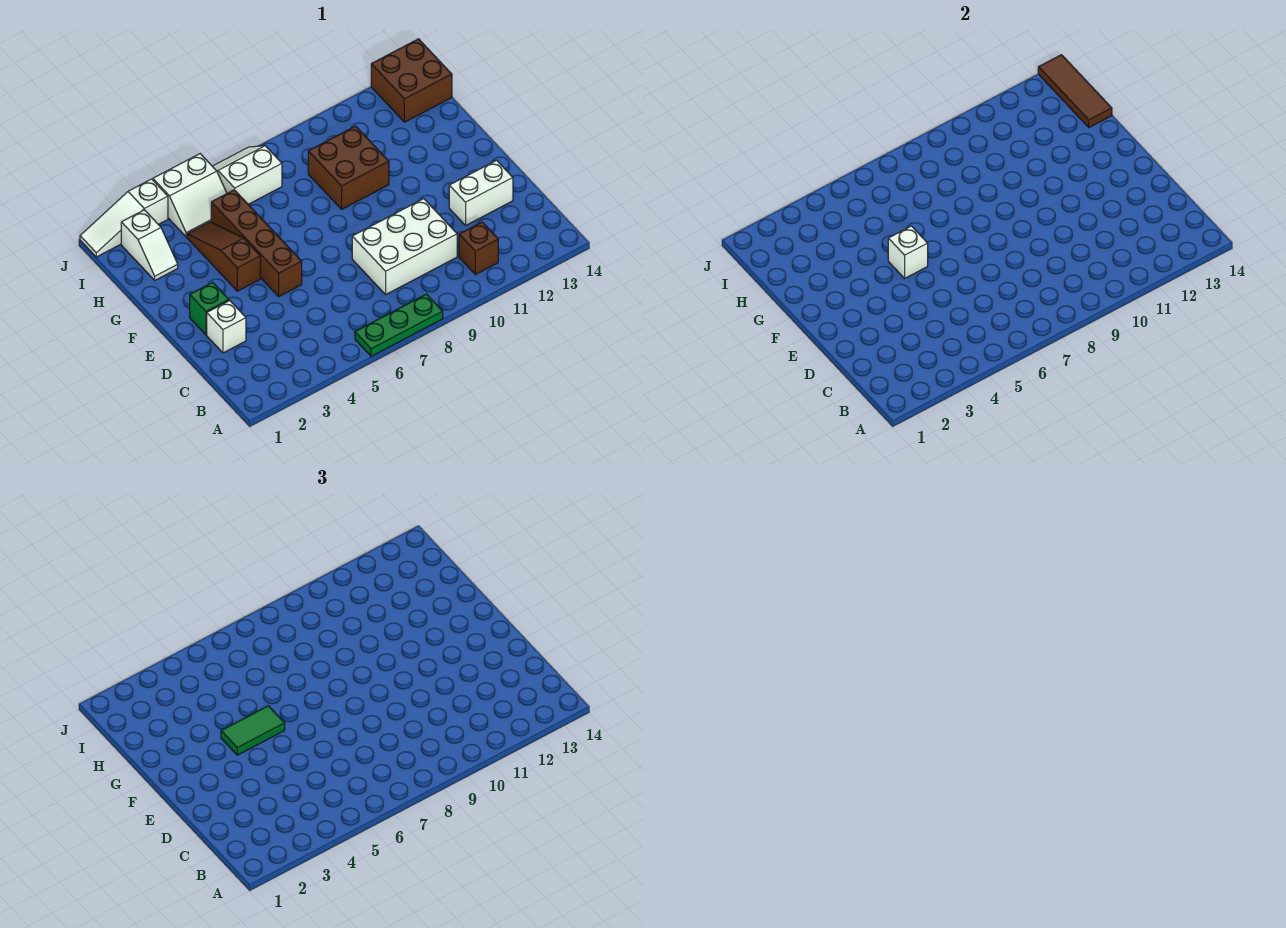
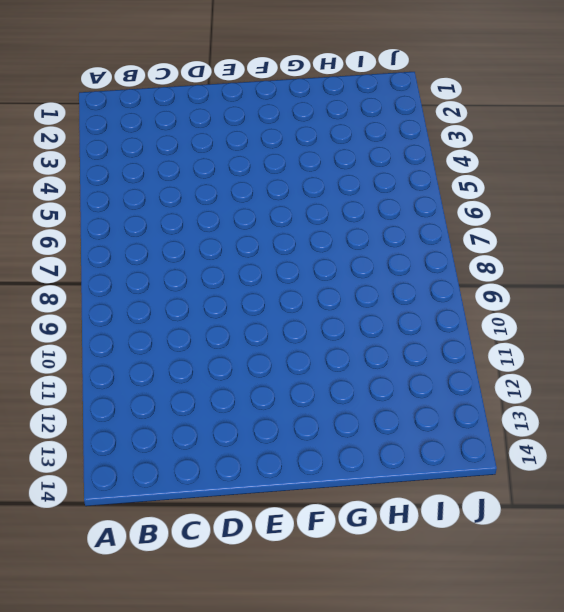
none -> green plate A6:A8 level 1
none -> brown brick B11 level 1
none -> white brick C8:D10 level 1

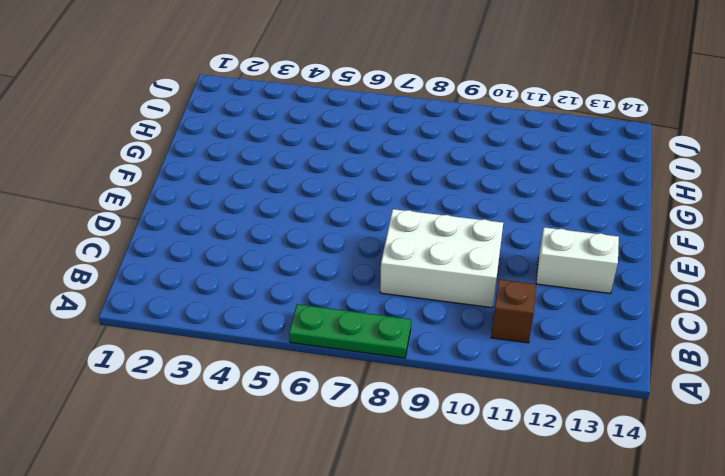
none -> white brick D2 level 1
none -> green brick E2 level 1
none -> brown brick E5:H5 level 1

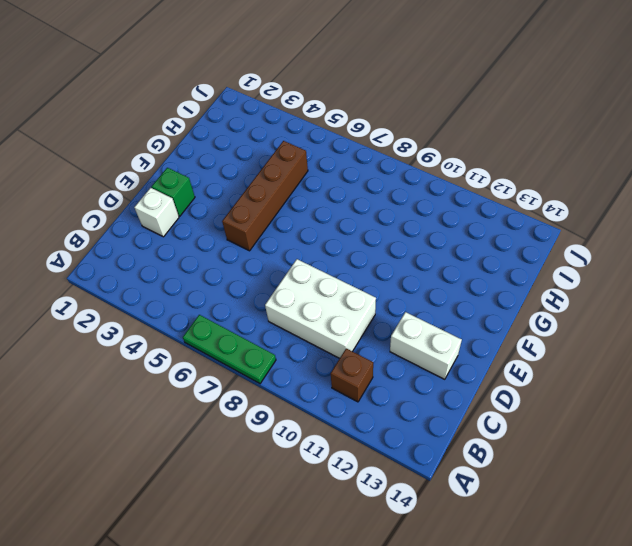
none -> brown slope F4:H4 level 1 top F
none -> brown brick G9:H10 level 1
none -> white slope H2:I2 level 1 top I

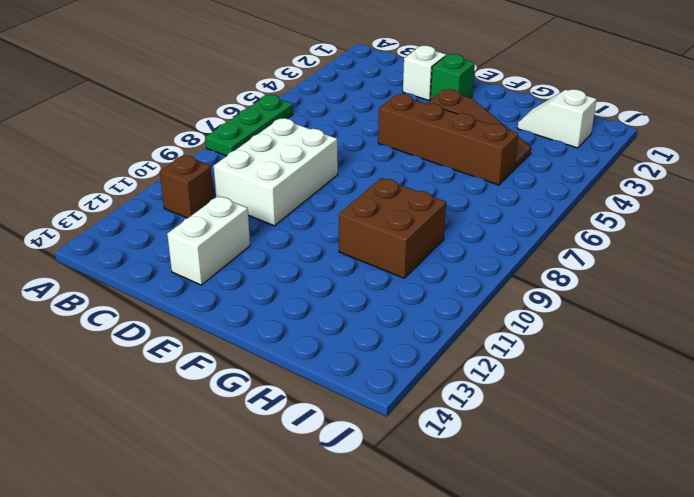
none -> white slope I4:J5 level 1 top J
none -> white slope I6:J7 level 1 top I
none -> brown brick I13:J14 level 1

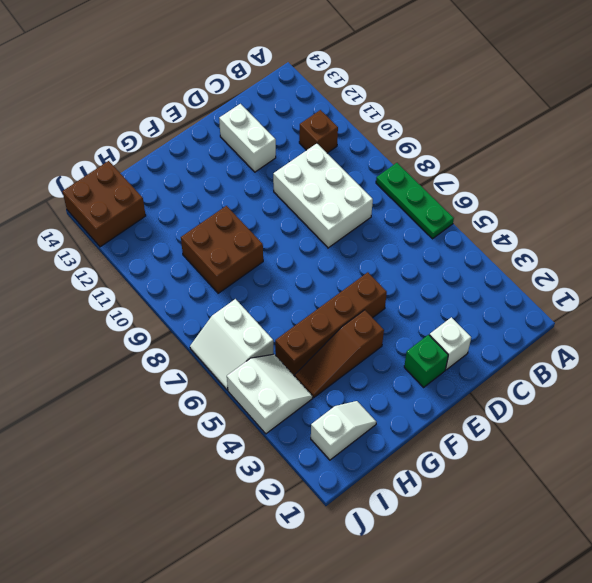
none -> white slope J1:J3 level 1 top 3
none -> white brick F5 level 2
none -> brown tile H14:J14 level 2

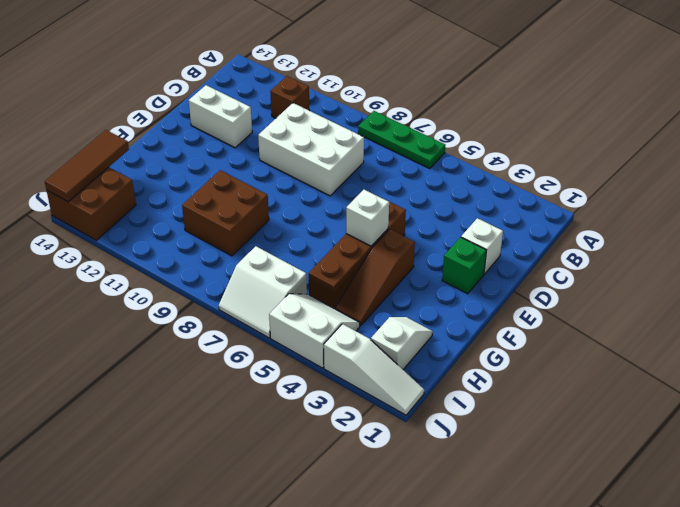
none -> green tile F4:F5 level 3

